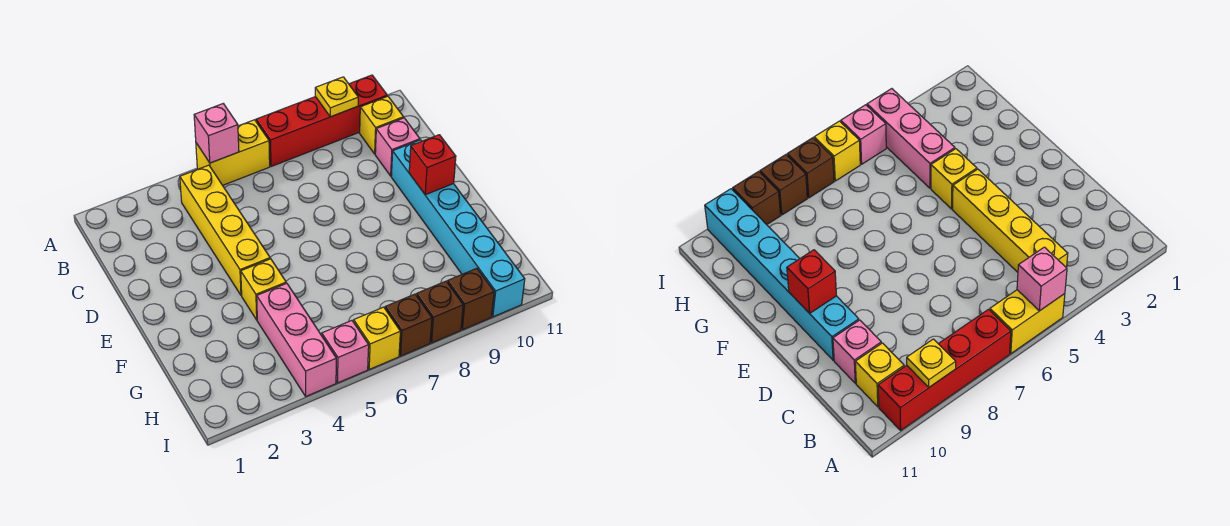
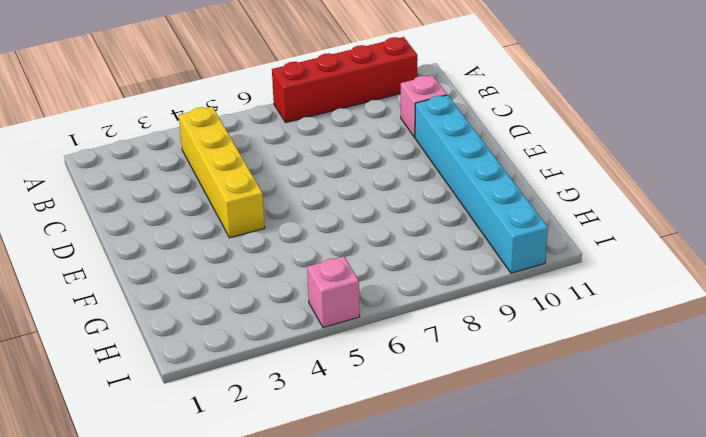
none -> yellow brick A5:A6 level 1
none -> yellow brick B10 level 1
none -> yellow brick F4 level 1

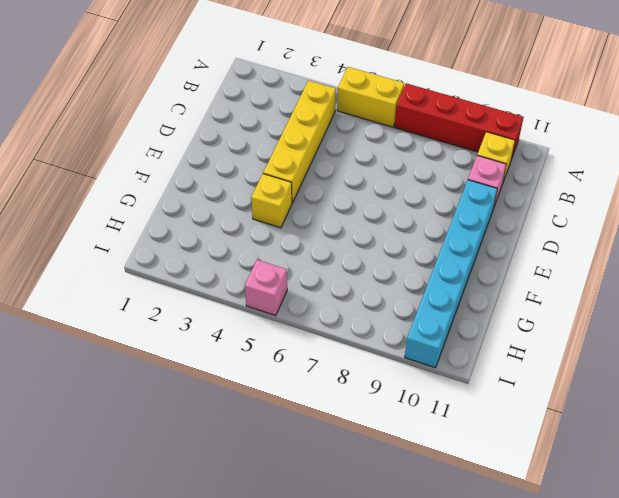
none -> pink brick G4:I4 level 1
none -> yellow brick I6 level 1
none -> brown brick I7 level 1

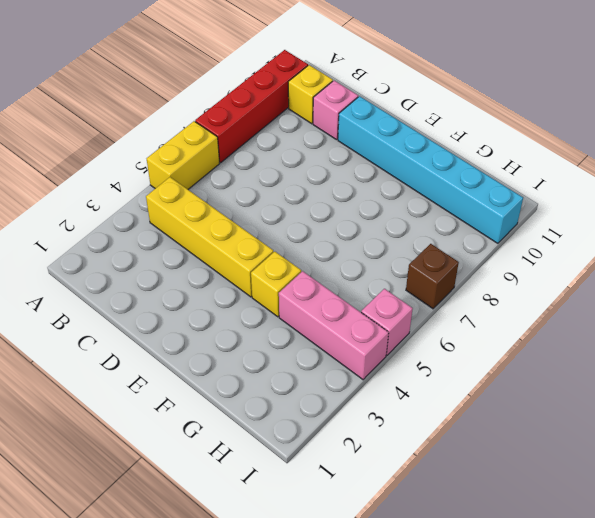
none -> yellow brick I6 level 1
none -> brown brick I8 level 1
none -> brown brick I9 level 1

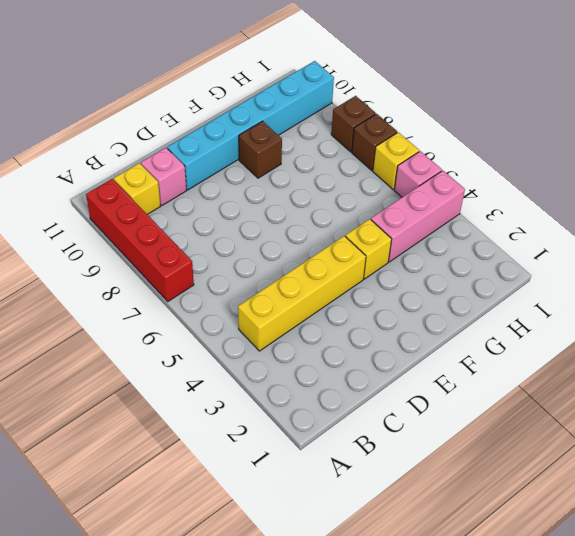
brown brick F9 level 1 -> brown brick I9 level 1
none -> yellow brick A5:A6 level 1
none -> pink brick A5 level 2
none -> yellow plate A9 level 2

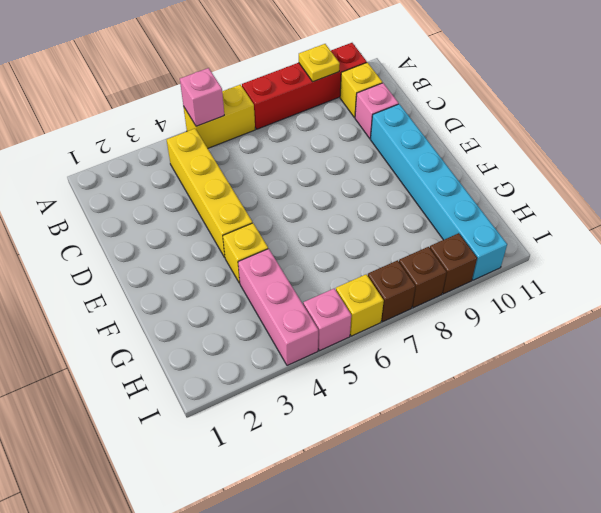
none -> red brick E10 level 2

